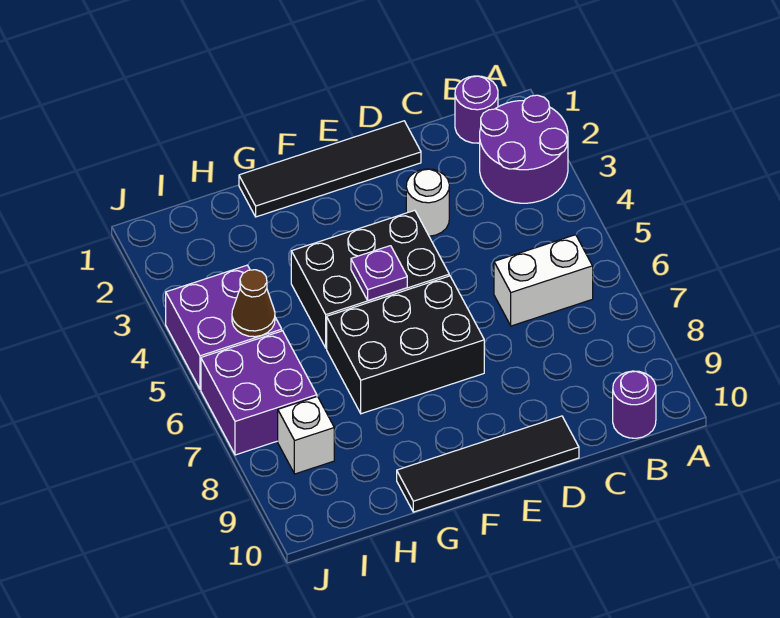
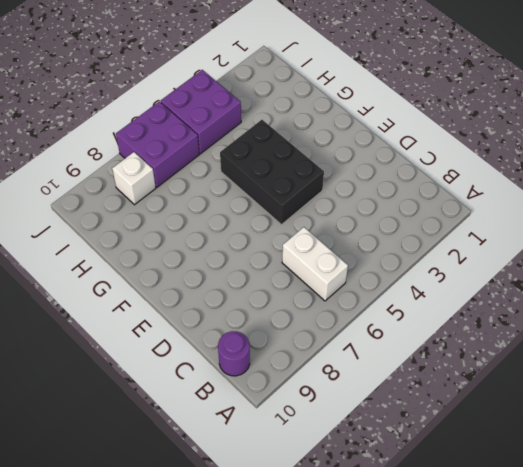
none -> purple round brick A2:B3 level 1
none -> purple round brick B1 level 1
none -> black tile D1:G1 level 1

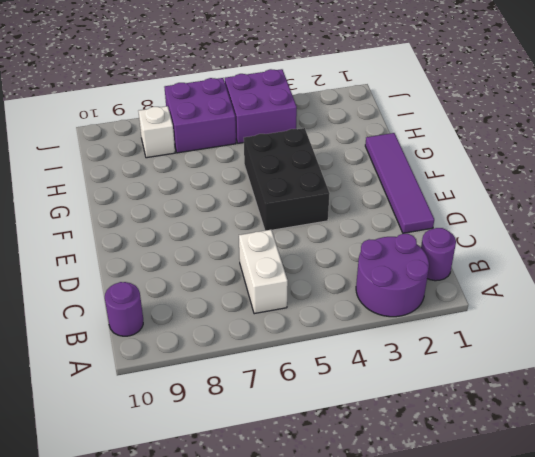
purple tile D1:G1 level 1 -> black tile D1:G1 level 1
none -> white round brick D3 level 1
none -> black tile D10:G10 level 1
none -> black brick E6:G7 level 1

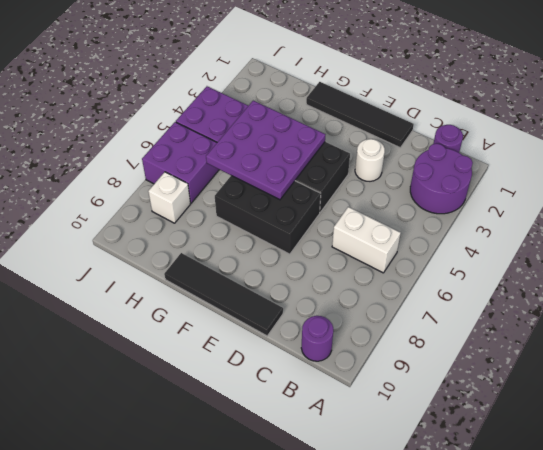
purple plate F4:H6 level 2 -> purple plate F5 level 2
none -> brown cone I5 level 2

